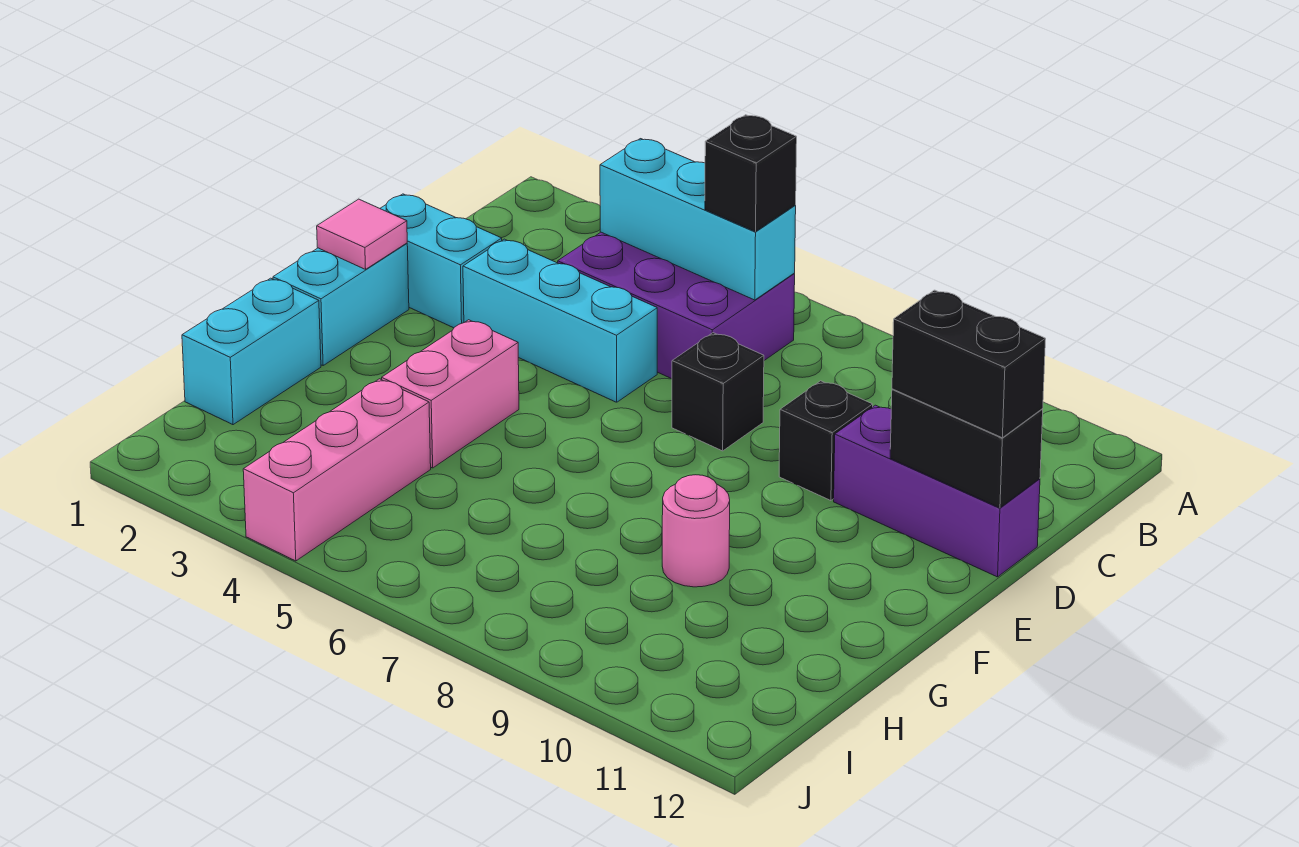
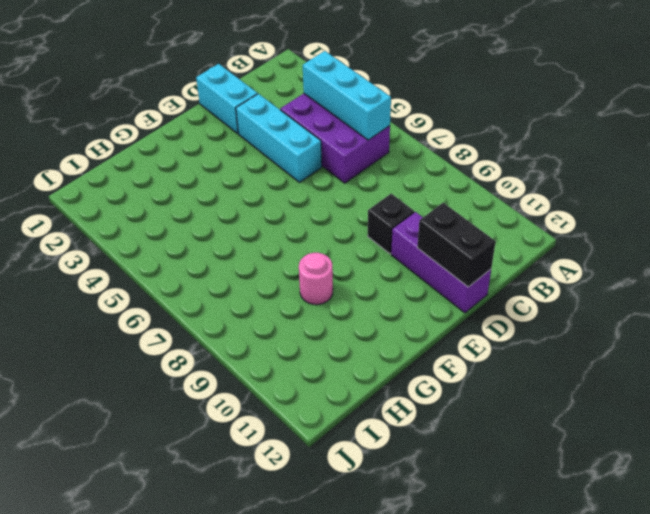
none -> black brick D7 level 1
none -> cyan brick E1:F1 level 1
none -> pink brick F4:G4 level 1

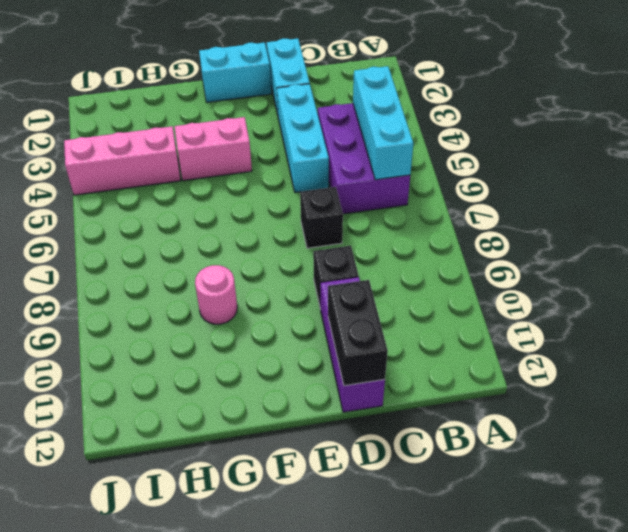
none -> cyan brick G1:H1 level 1
none -> pink tile E1 level 2
none -> black brick B6 level 3

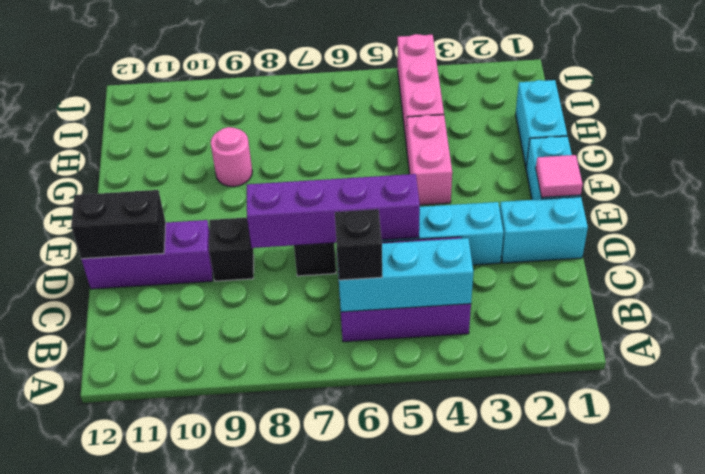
purple brick D5:D8 level 2 -> none
none -> black brick D11:D12 level 3

